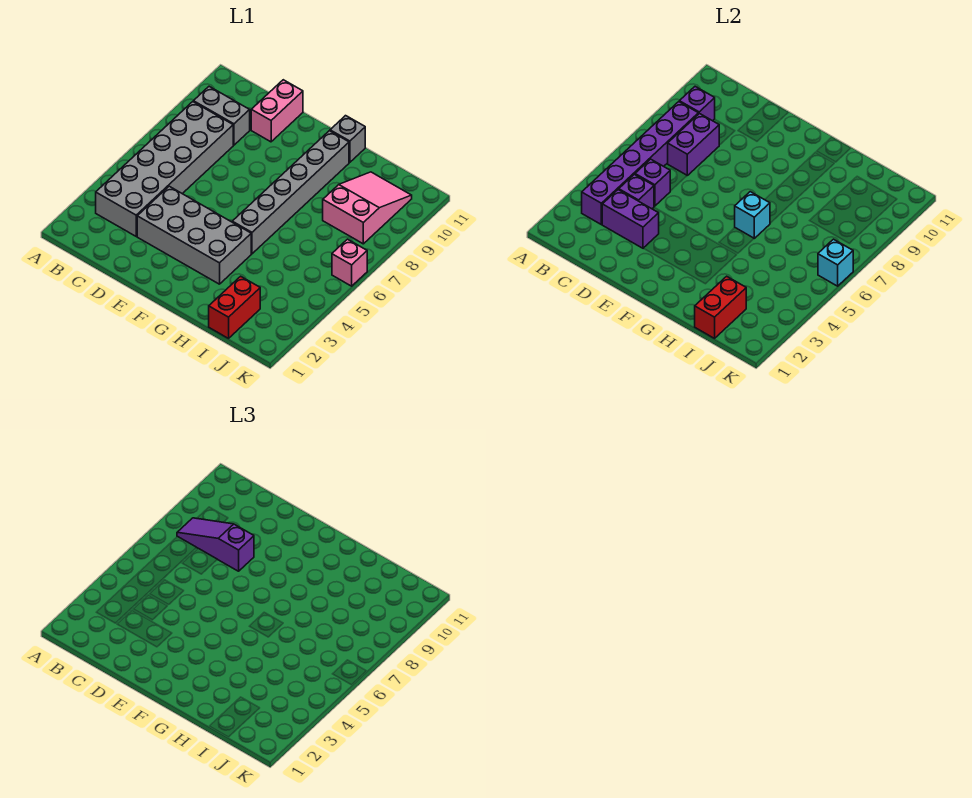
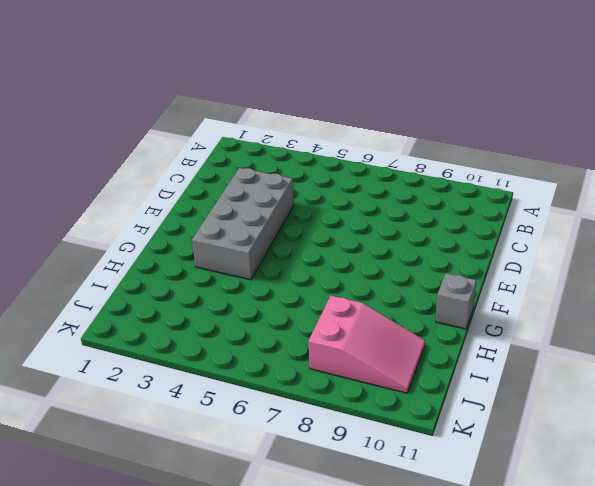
none -> grey brick B3:C8 level 1
none -> grey brick B9:C9 level 1
none -> pink brick D10:D11 level 1

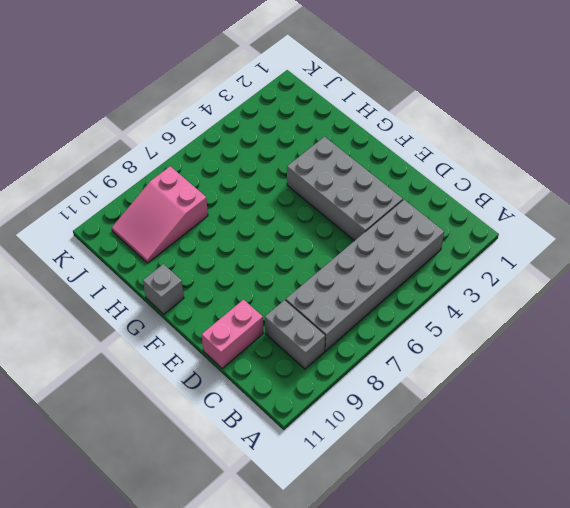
none -> grey brick G5:G10 level 1
none -> red brick I1:I2 level 1
none -> pink brick K6 level 1

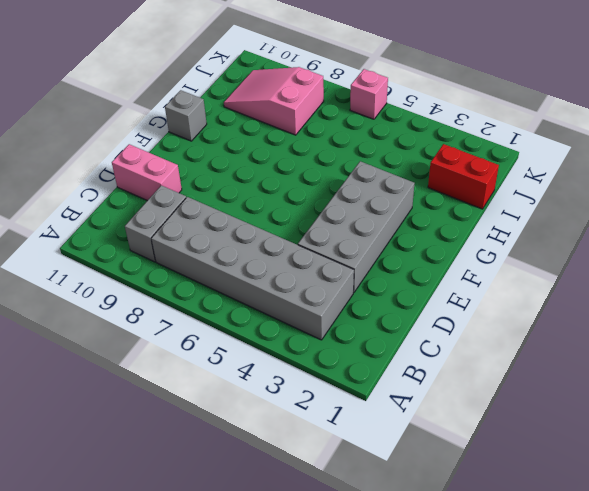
none -> grey brick G5:G10 level 1
none -> purple brick B3:B8 level 2
none -> purple brick B9 level 2

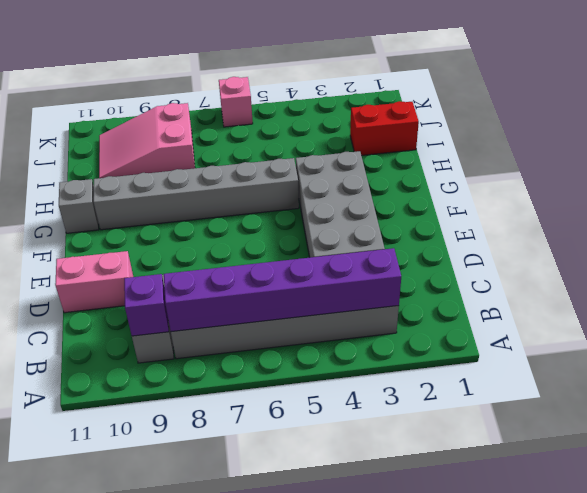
none -> purple brick C3:D3 level 2
none -> purple brick C4 level 2
none -> purple brick C5 level 2

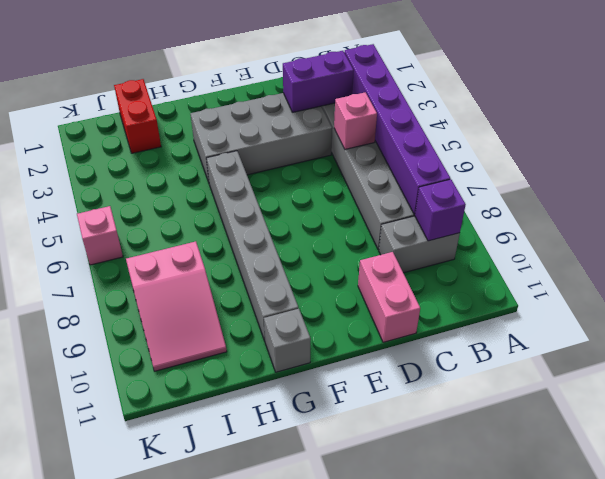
pink brick C5 level 2 -> purple brick C5 level 2
none -> purple brick C4 level 2
none -> purple brick C7:C8 level 2
none -> cyan brick G6 level 2

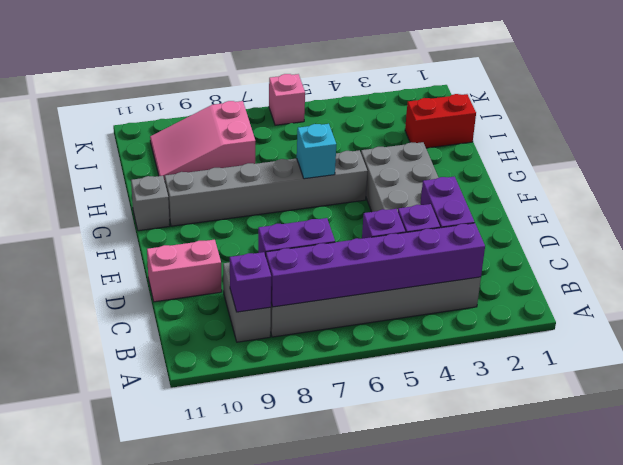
none -> red brick I1:I2 level 2
none -> cyan brick K6 level 2
none -> purple slope B8:D8 level 3 top D

